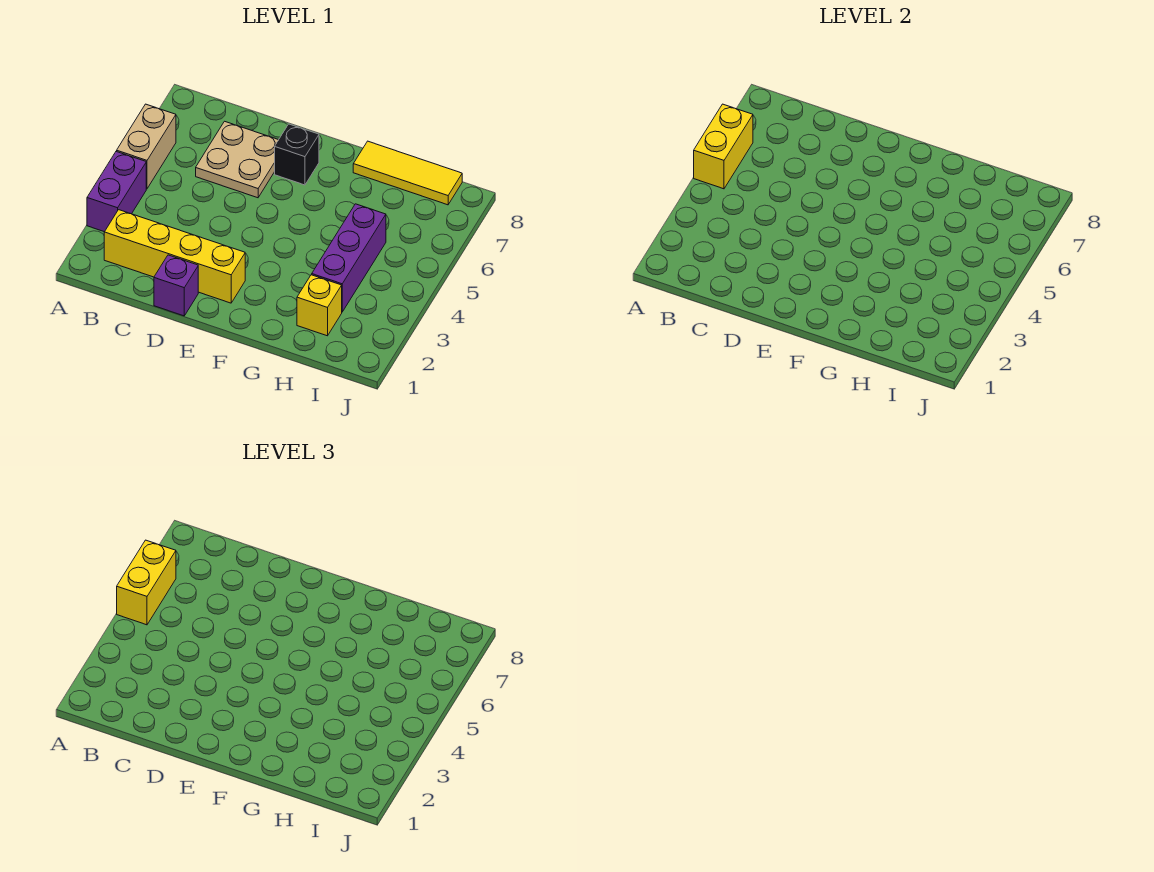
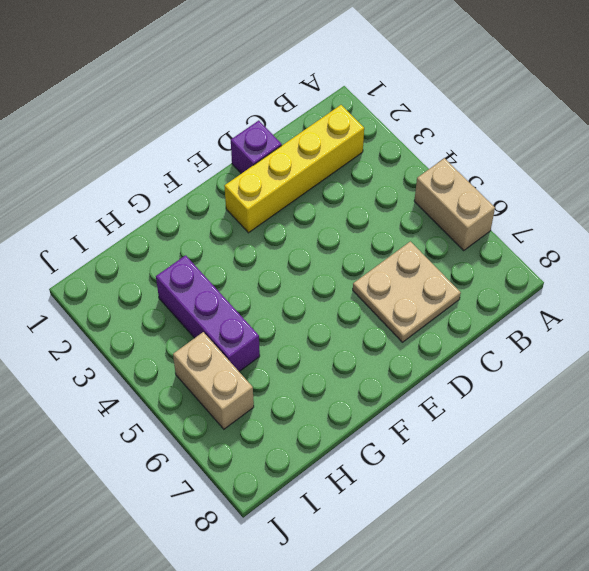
tan brick I5:I6 level 1 -> none
none -> purple brick A3:A4 level 1
none -> black brick E7 level 1

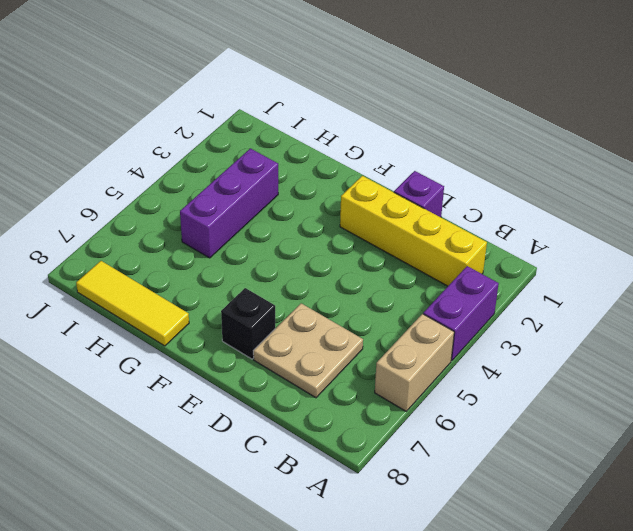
none -> yellow brick H2 level 1
none -> yellow brick A5:A6 level 2

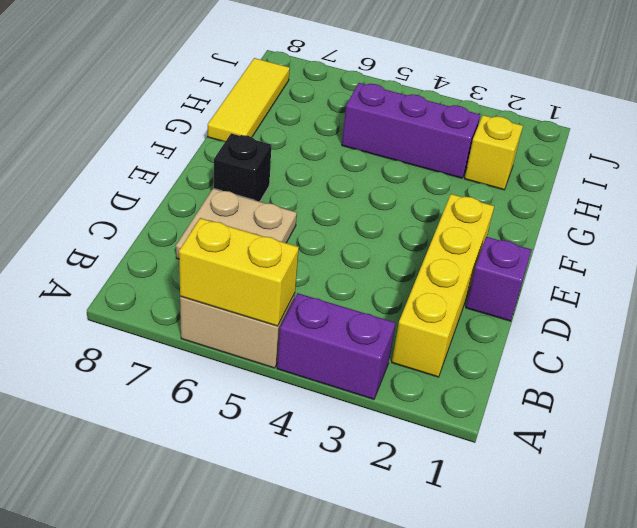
none -> yellow brick A5:A6 level 3

